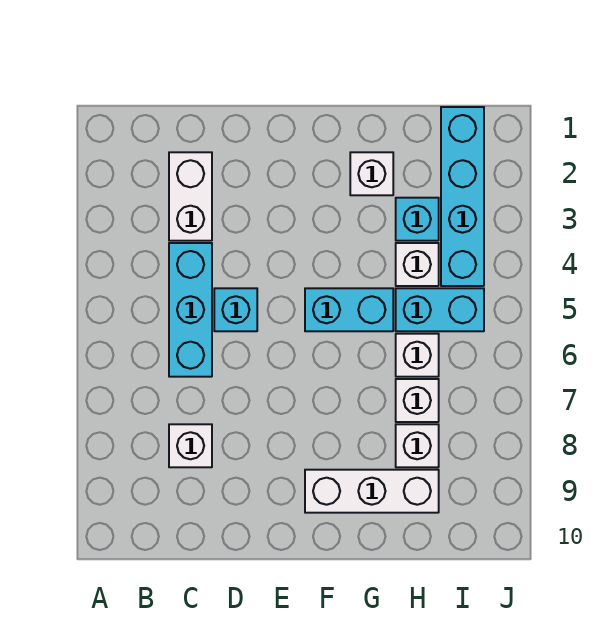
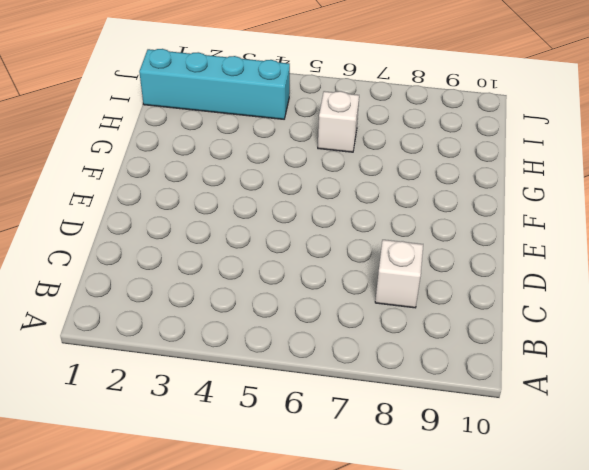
none -> white brick C2:C3 level 1
none -> cyan brick C4:C6 level 1
none -> cyan brick D5 level 1

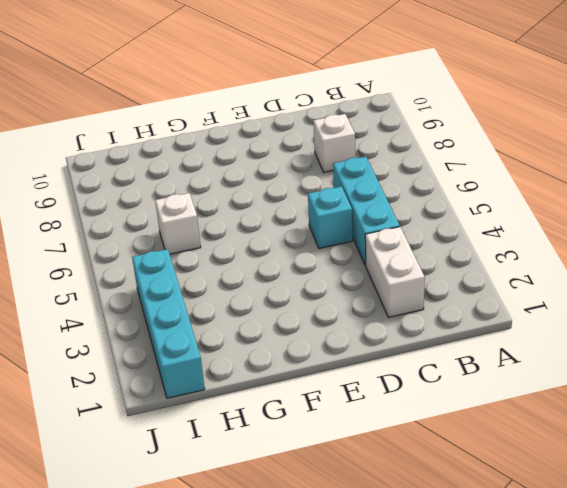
none -> cyan brick F5:G5 level 1
none -> white brick F9:H9 level 1
none -> white brick G2 level 1

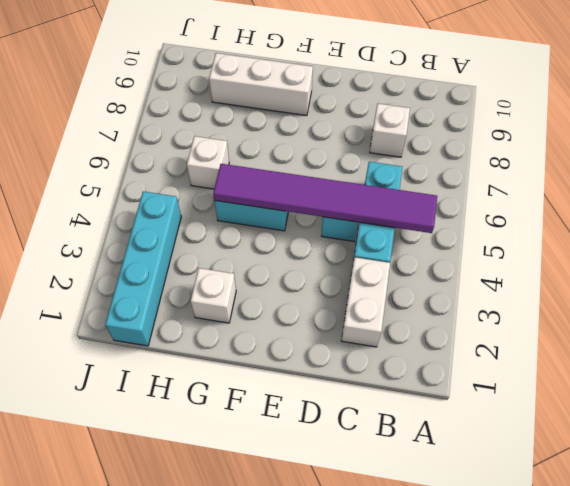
purple tile B5:G5 level 2 -> none
none -> cyan brick H3 level 1
none -> white brick H4 level 1
none -> cyan brick H5:I5 level 1

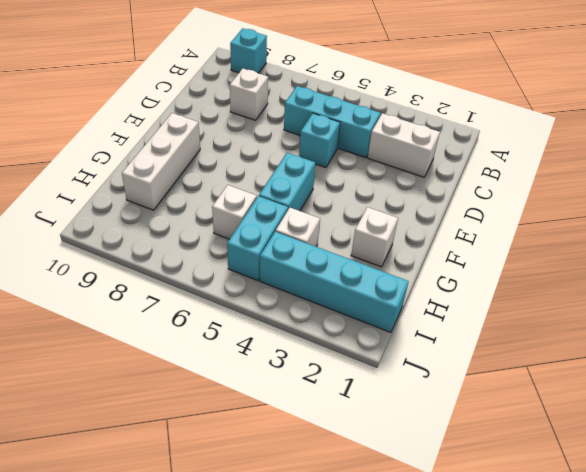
cyan brick A9 level 1 -> cyan brick H3 level 1
none -> white brick H7 level 1
none -> white brick H8 level 1

